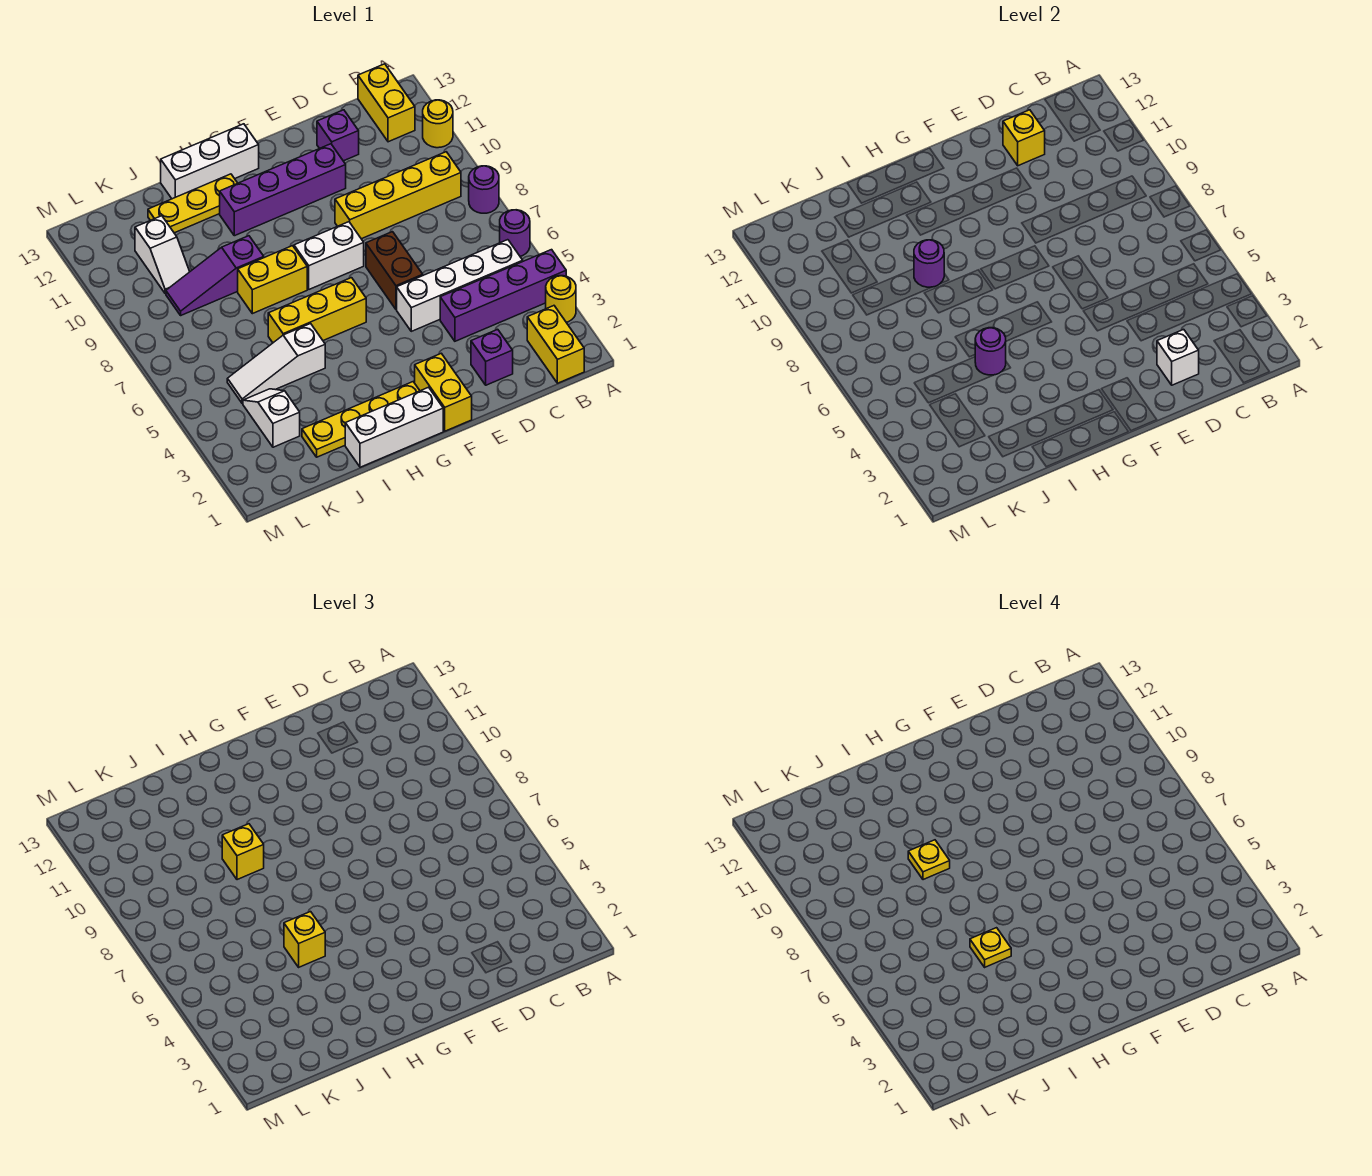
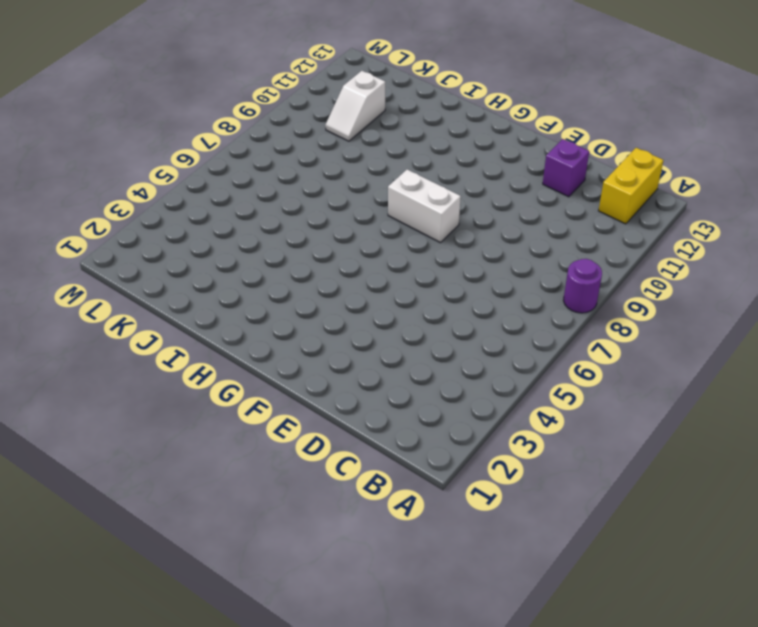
none -> yellow round brick A3 level 1
none -> purple brick A4:D4 level 1
none -> purple round brick A6 level 1
none -> yellow round brick A11 level 1

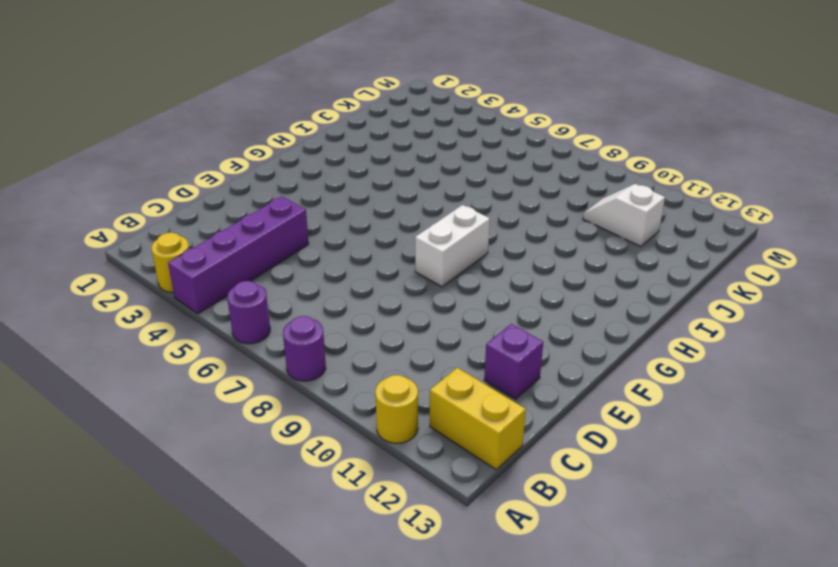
none -> yellow brick B1:B2 level 1
none -> white brick B5:E5 level 1
none -> yellow brick B9:E9 level 1
none -> purple brick D2 level 1

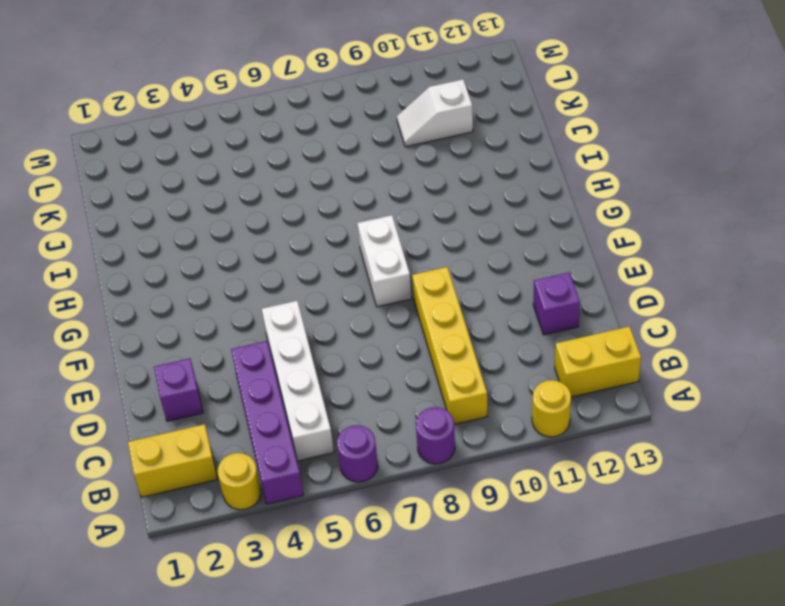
none -> brown brick E6:E7 level 1
none -> purple brick E11:H11 level 1
none -> yellow brick F1:F2 level 1
none -> white brick G1:I1 level 1

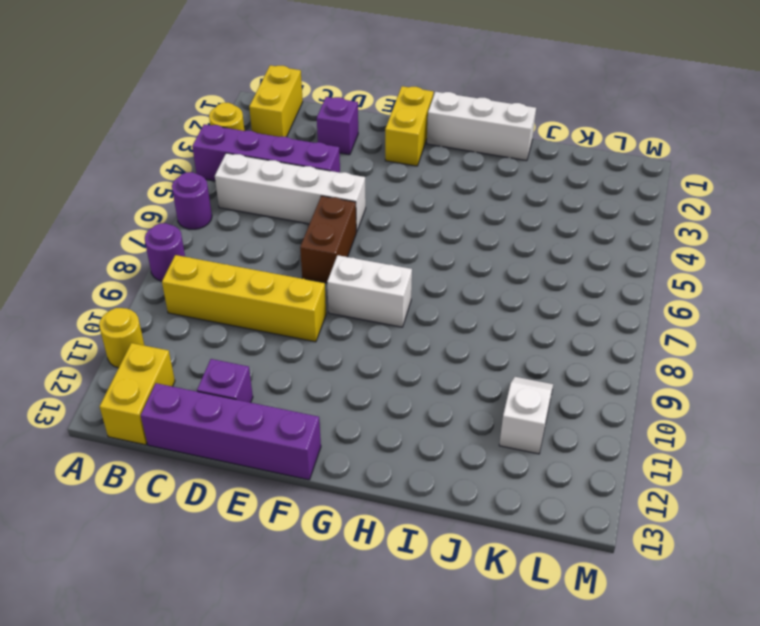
purple brick C13:F13 level 1 -> purple brick E11:H11 level 1
none -> yellow plate G2:J2 level 1
none -> yellow brick G6:I6 level 1
none -> white brick G13:I13 level 1
none -> yellow brick H8:I8 level 1

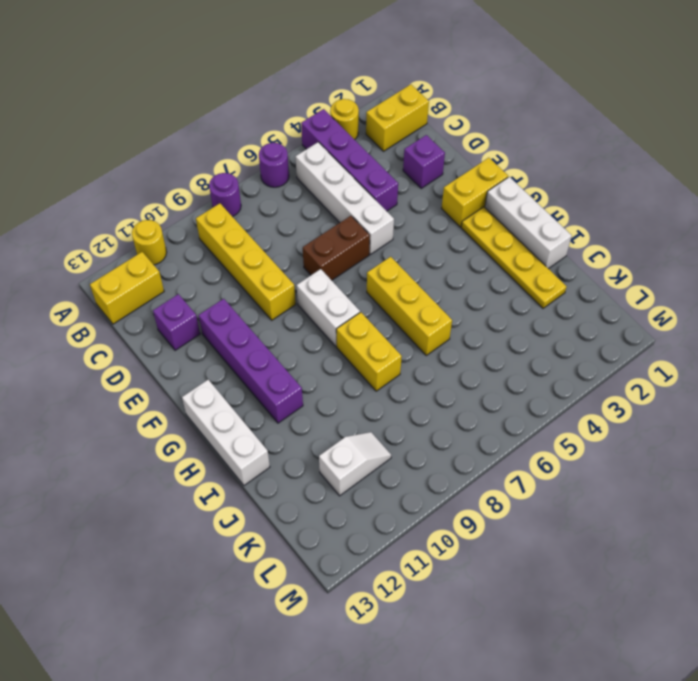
none -> yellow plate H12:J12 level 1
none -> white slope I5:K5 level 1 top I
none -> purple slope I9:K9 level 1 top I
none -> white slope K3:K4 level 1 top 3

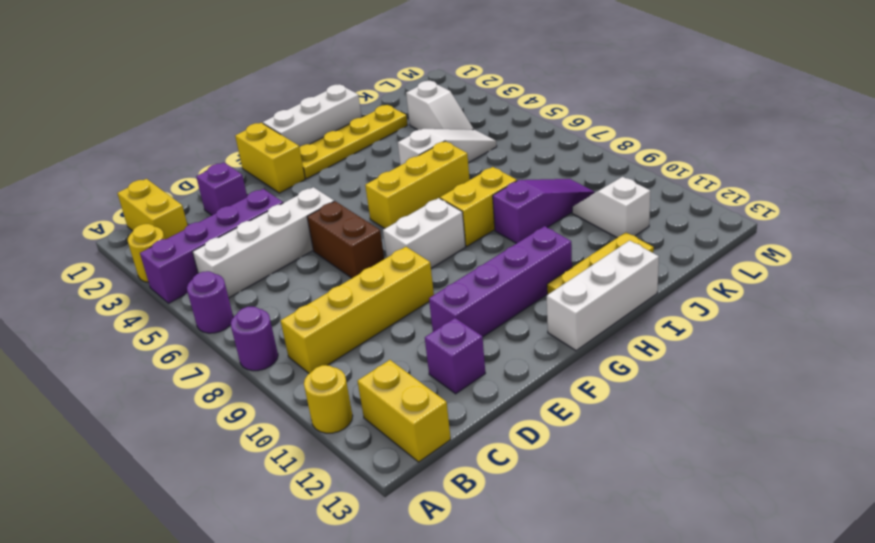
none -> white brick D2 level 2
none -> yellow brick D12 level 2
none -> purple round brick I5 level 2
none -> purple round brick I9 level 2

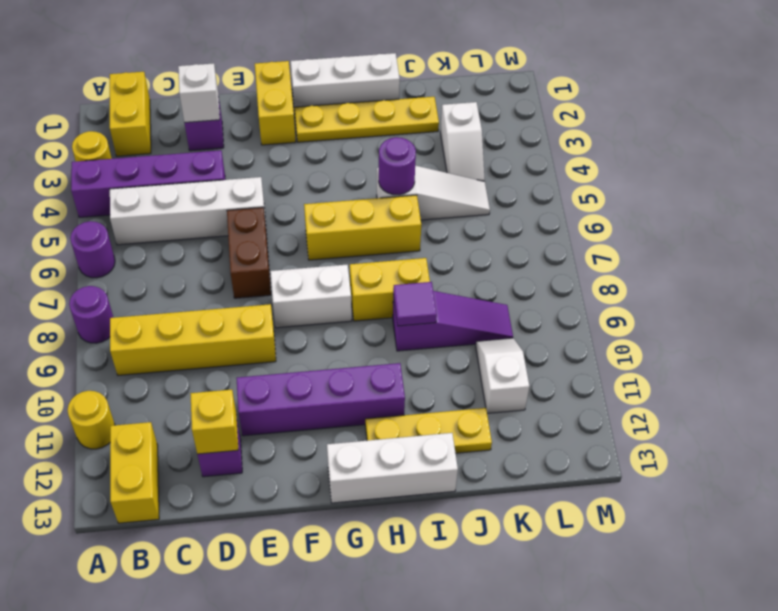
purple tile I9 level 2 -> purple round brick I9 level 2
none -> yellow brick I5 level 3
none -> yellow brick I9 level 3
none -> yellow plate I5 level 4
none -> yellow plate I9 level 4

